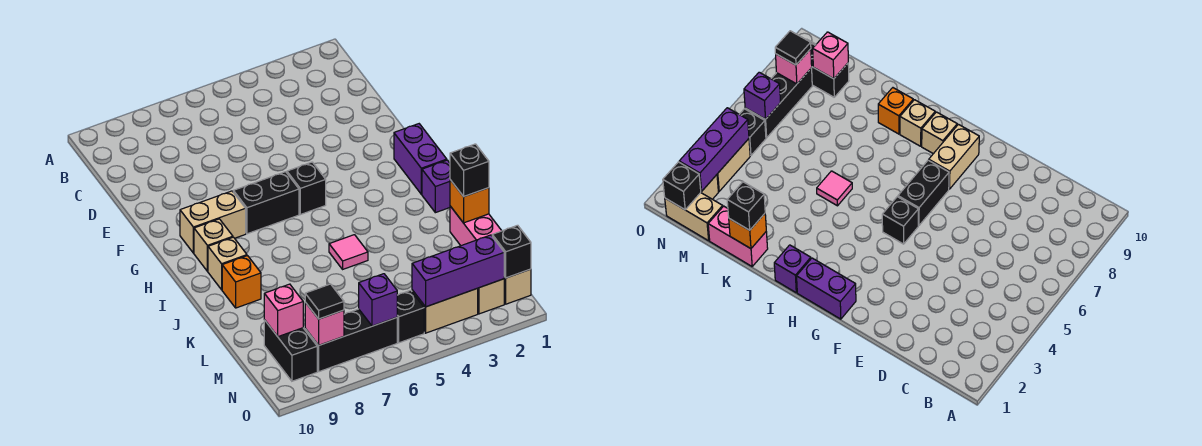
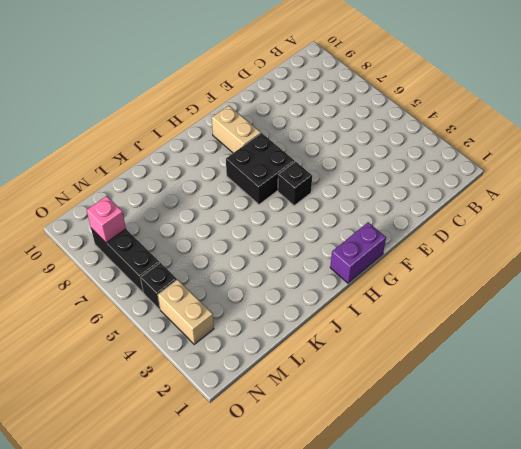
black brick G6:H7 level 1 -> black brick G6:G7 level 1
none -> tan brick H9 level 1
none -> purple brick I1 level 1
none -> tan brick I9 level 1

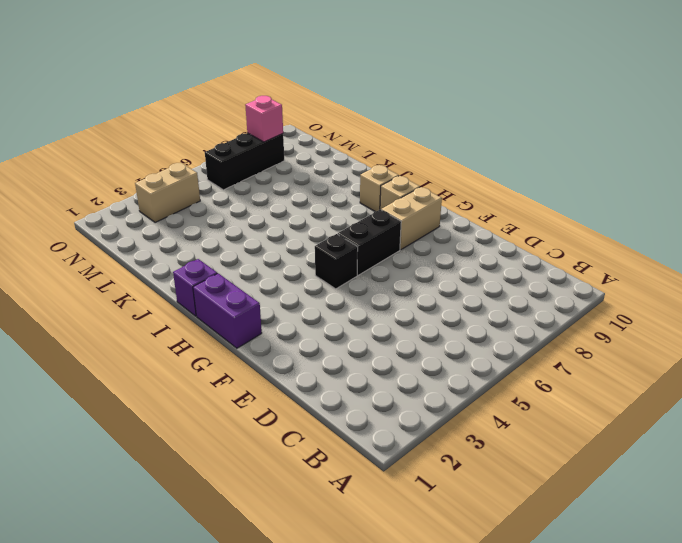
none -> pink tile J5 level 1
none -> orange brick J9 level 1
none -> pink brick K1:L1 level 1

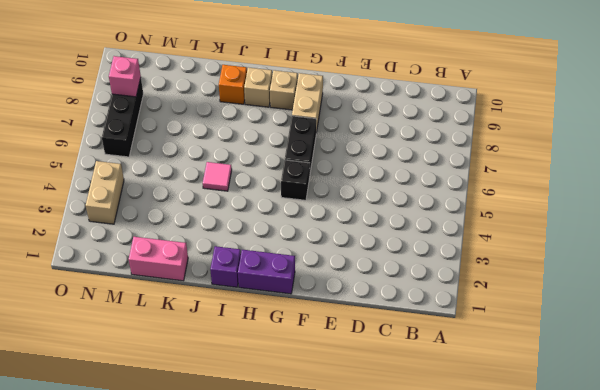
none -> tan brick M1:N1 level 1
none -> black brick M9:N9 level 1
none -> tan brick N2 level 1

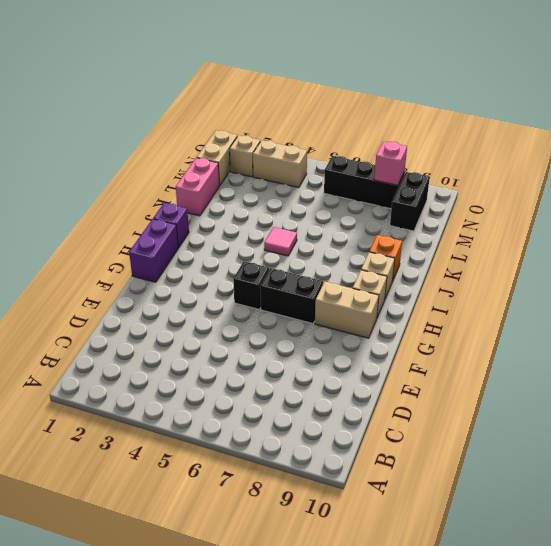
none -> black brick N5 level 1
none -> orange brick K1 level 2
none -> pink brick M9 level 2

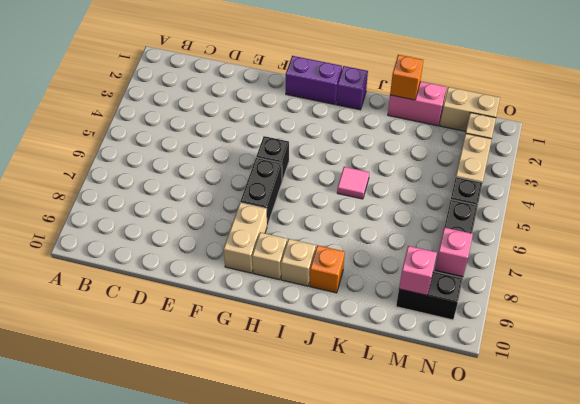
none -> black brick N1 level 2
none -> purple brick N2:N4 level 2
none -> purple brick N6 level 2

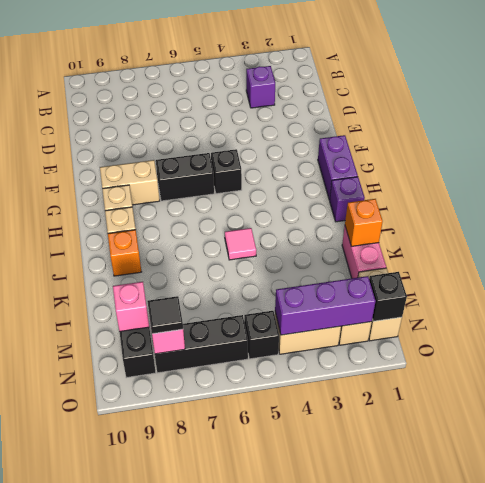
purple brick C3 level 1 -> purple brick N6 level 2
none -> black brick K1 level 3

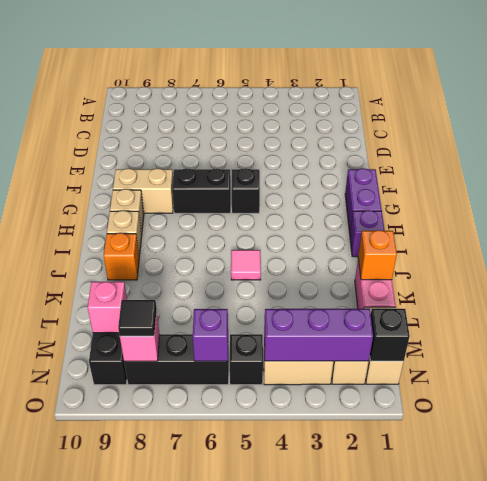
none -> black brick K1 level 3

